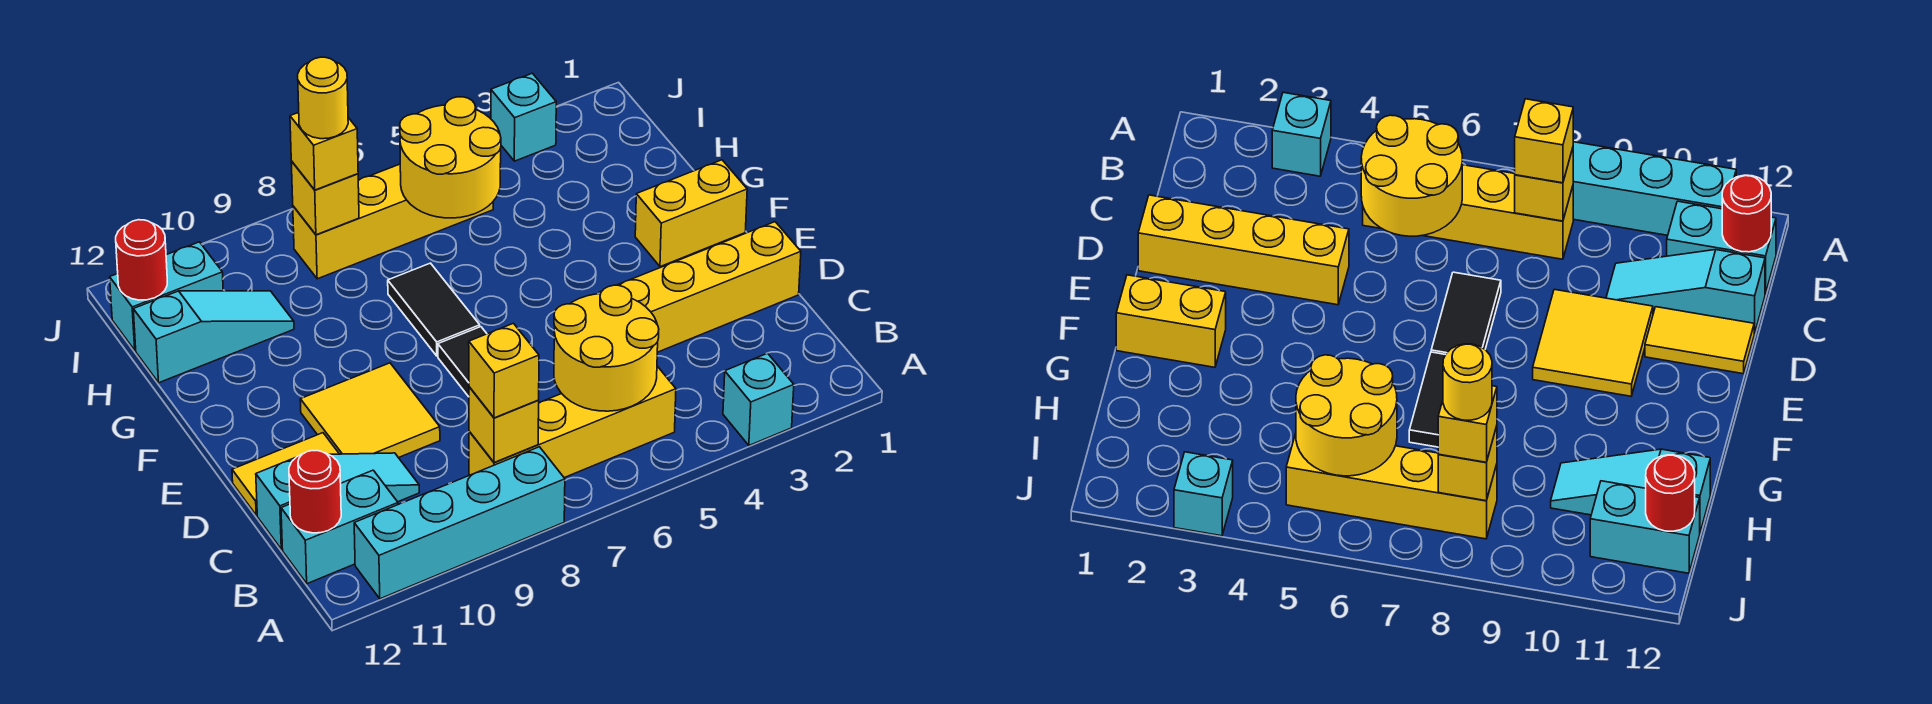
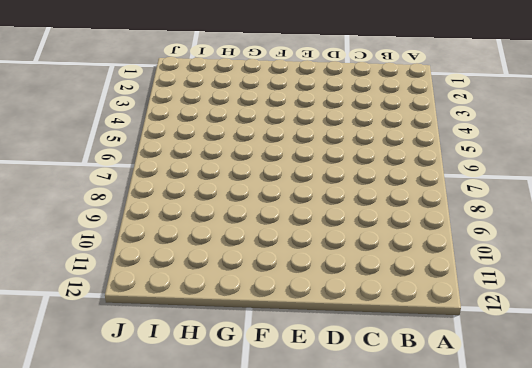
none -> cyan brick A3 level 1
none -> cyan brick A8:A11 level 1
none -> yellow brick B5:B8 level 1

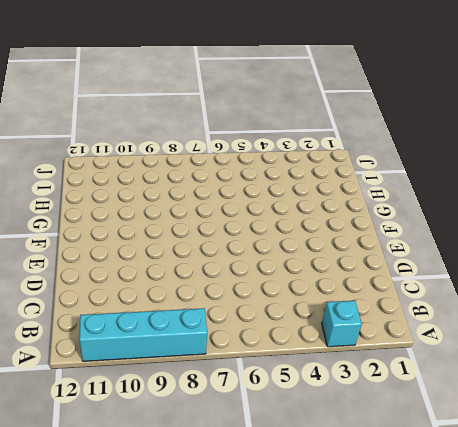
none -> yellow brick B5:B8 level 1
none -> cyan brick B11:B12 level 1
none -> cyan slope C10:C12 level 1 top 12

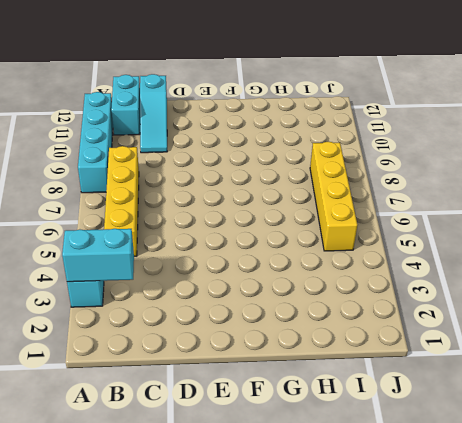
cyan brick A3:B3 level 2 -> cyan brick I11:I12 level 1
none -> yellow brick D1:D4 level 1
none -> black tile D7:E7 level 1
none -> yellow tile D9:E10 level 1

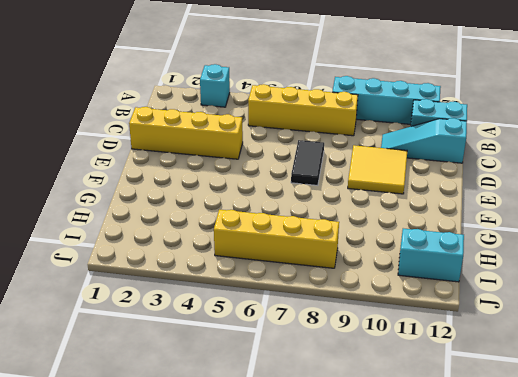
none -> yellow tile D11:D12 level 1
none -> yellow brick F1:F2 level 1
none -> black tile F7:G7 level 1

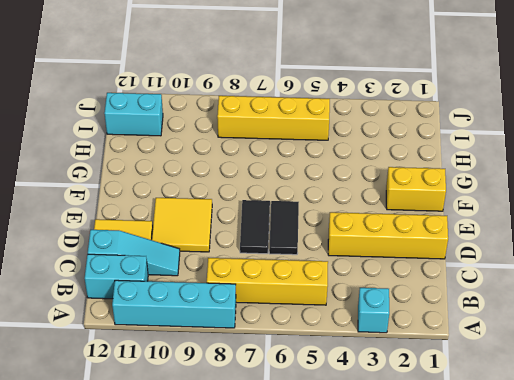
black tile D6:E6 level 1 -> black tile F7:G7 level 1
none -> cyan slope H10:H12 level 1 top 12
none -> cyan brick J3 level 1
none -> yellow round brick B5:C6 level 2

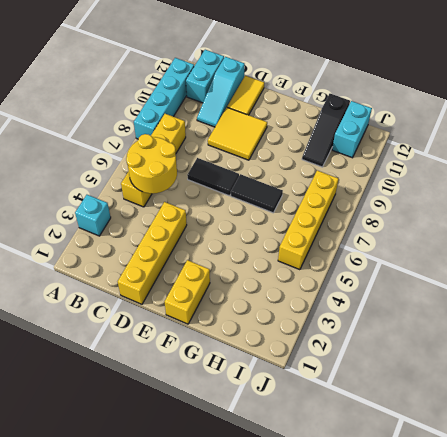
black slope H10:H12 level 1 top 12 -> cyan slope H10:H12 level 1 top 12
none -> cyan brick J3 level 1
none -> yellow brick B8 level 2
none -> red round brick B12 level 2

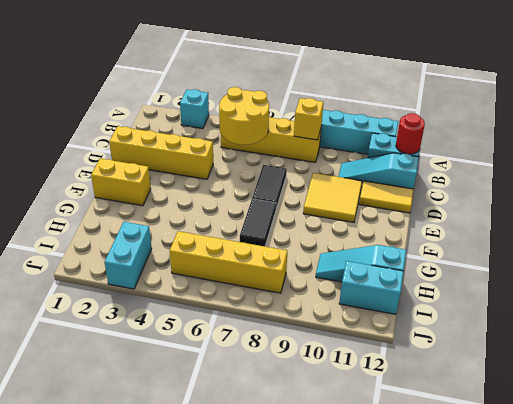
cyan brick I3:J3 level 1 -> cyan brick J3 level 1
none -> yellow round brick H5:I6 level 2
none -> yellow brick I8 level 2
none -> red round brick I12 level 2

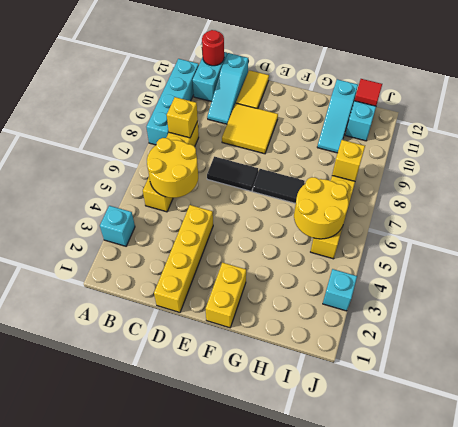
red tile I12 level 2 -> red round brick I12 level 2
none -> yellow brick B8 level 3
none -> yellow brick I8 level 3
none -> yellow round brick I8 level 4

